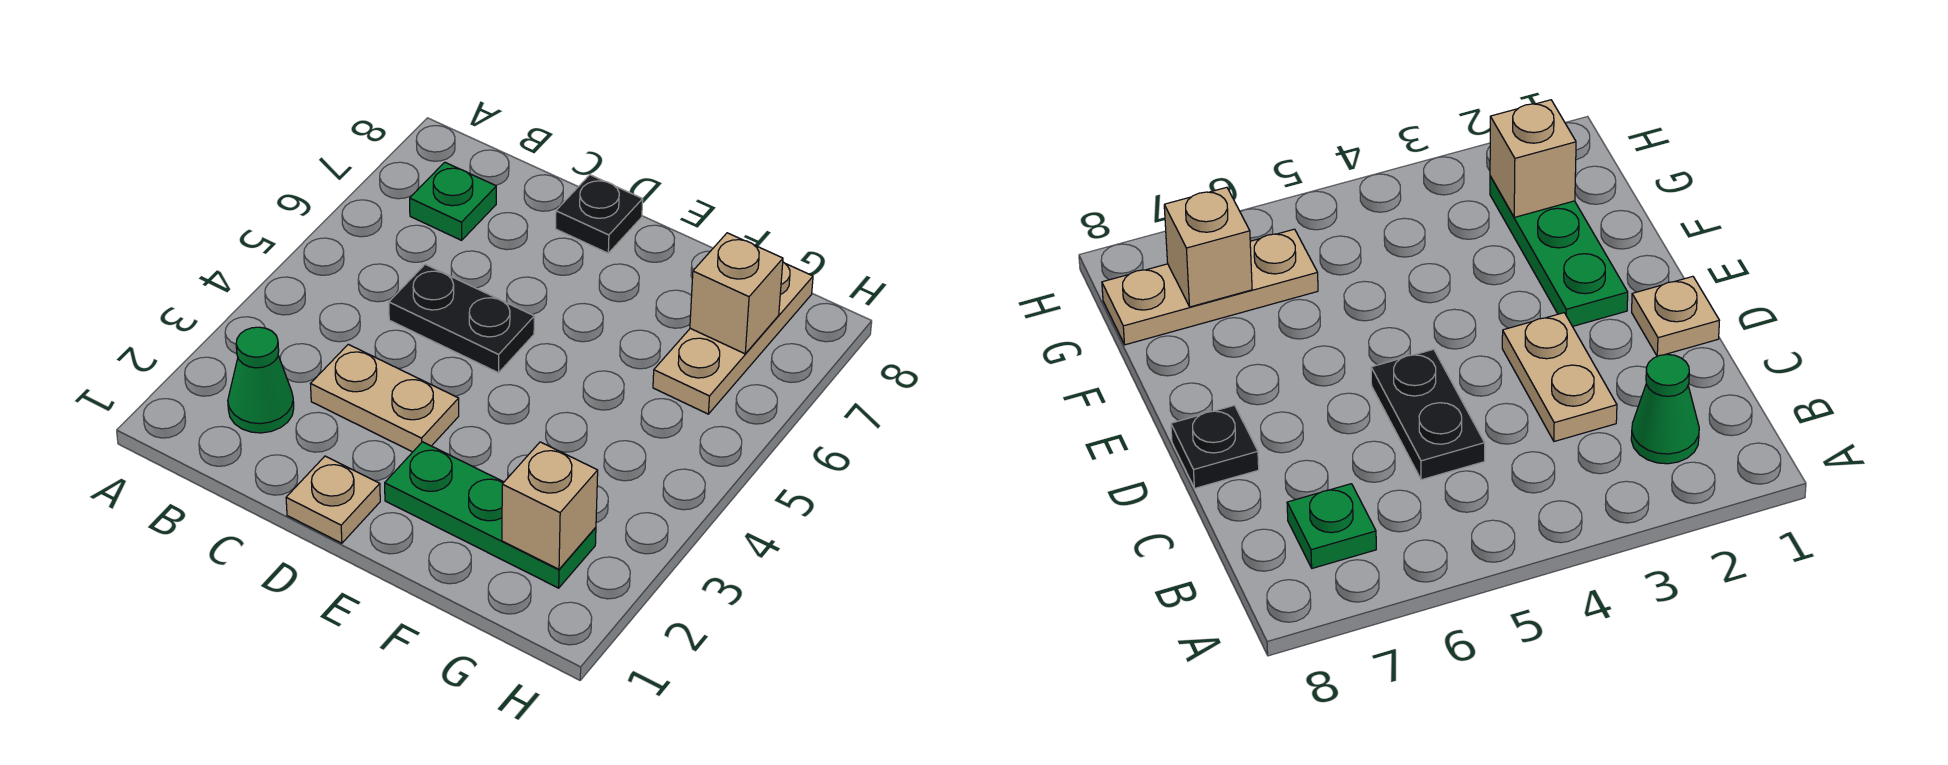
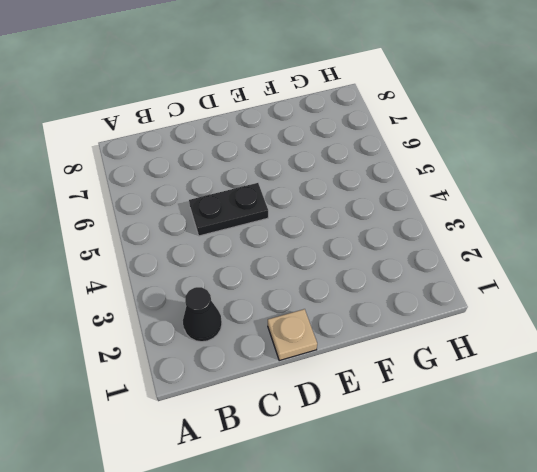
black cone B2 level 1 -> green cone B2 level 1
none -> green plate B7 level 1
none -> tan plate C3:D3 level 1

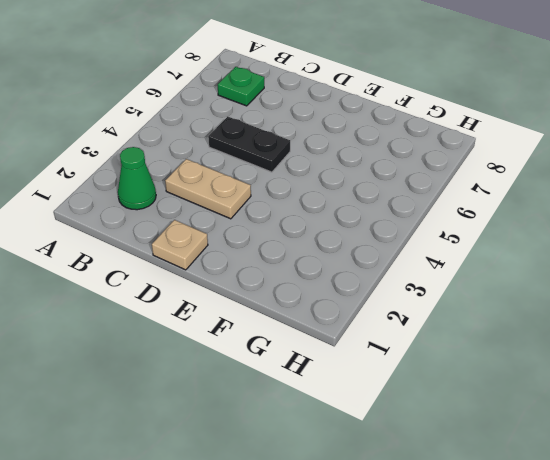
none -> black plate D8 level 1
none -> green plate E2:G2 level 1

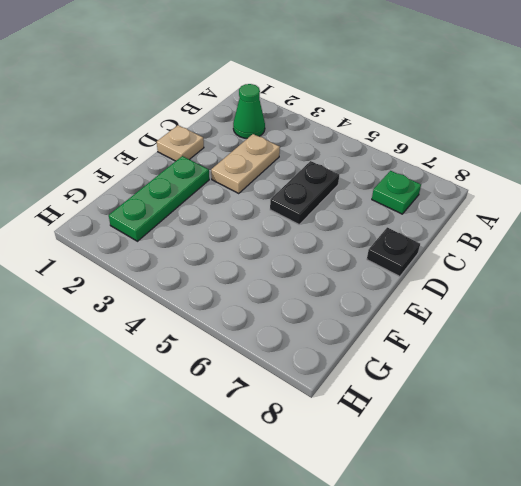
none -> tan plate G6:G8 level 1
none -> tan brick G2 level 2

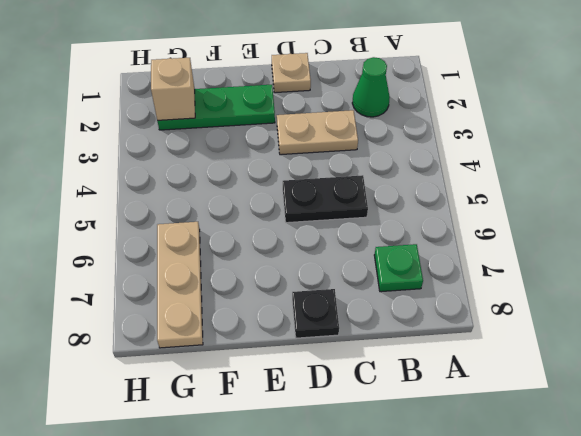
none -> tan brick G7 level 2

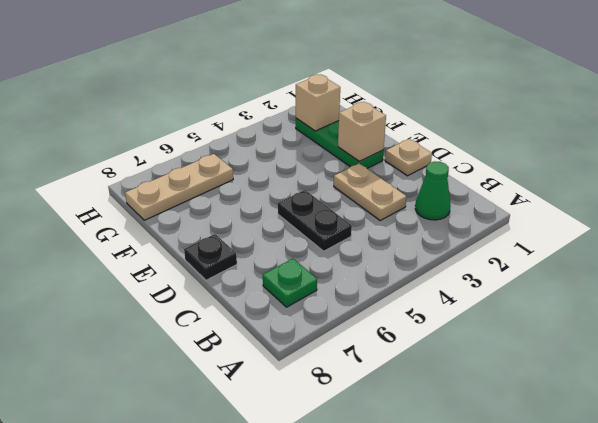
tan brick E2 level 2 -> tan brick G7 level 2

